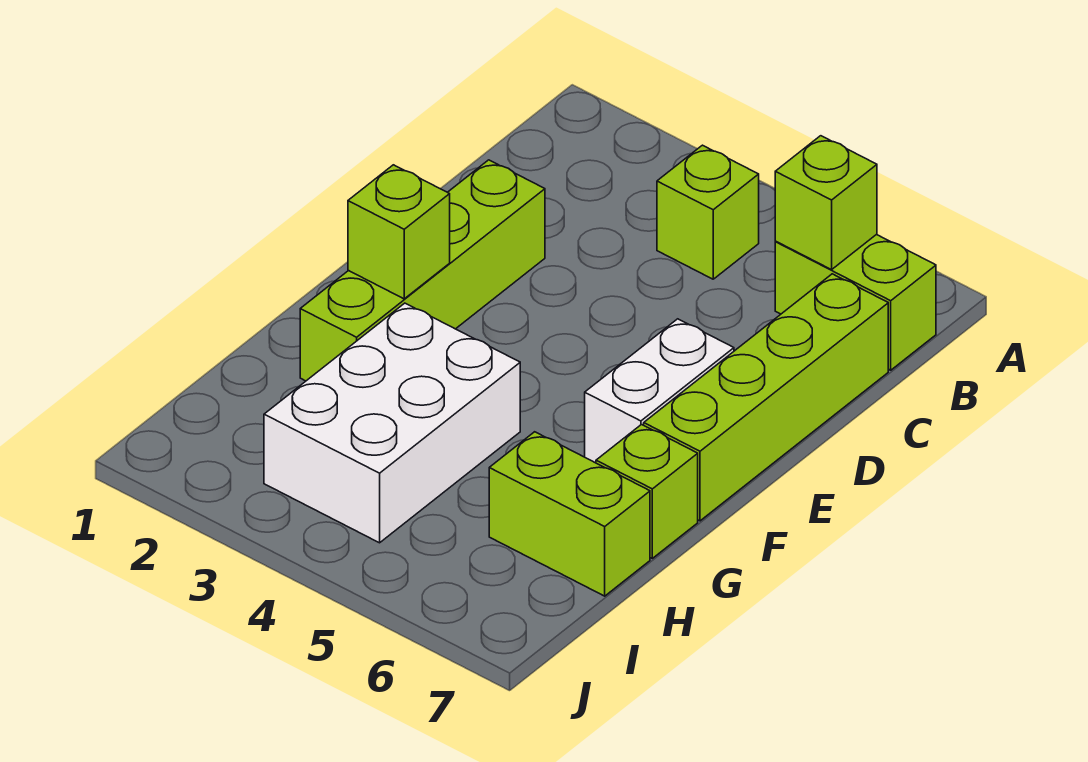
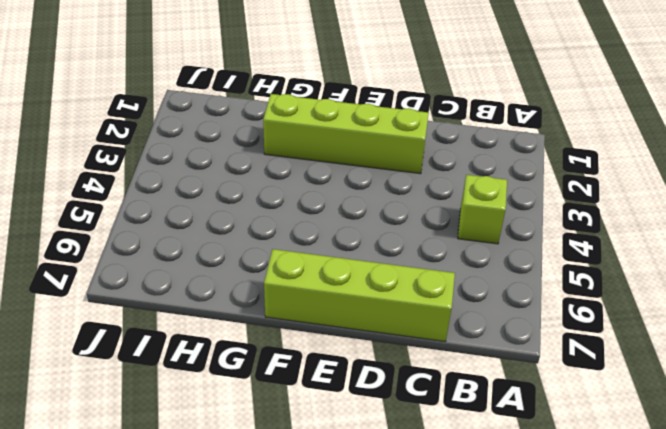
none -> lime brick B6:B7 level 1
none -> white brick E6:F6 level 1

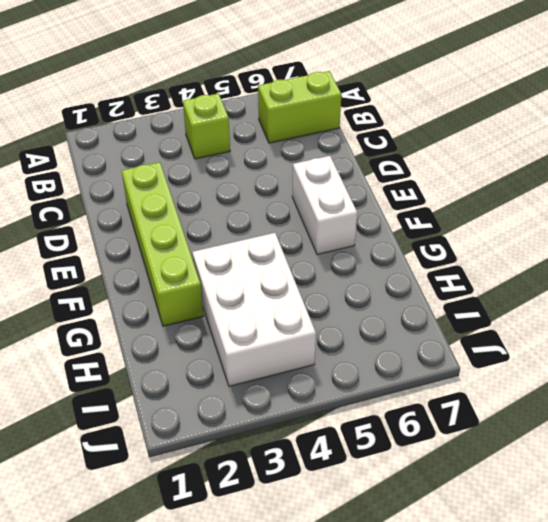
none -> lime brick C7:F7 level 1
none -> lime brick G7 level 1

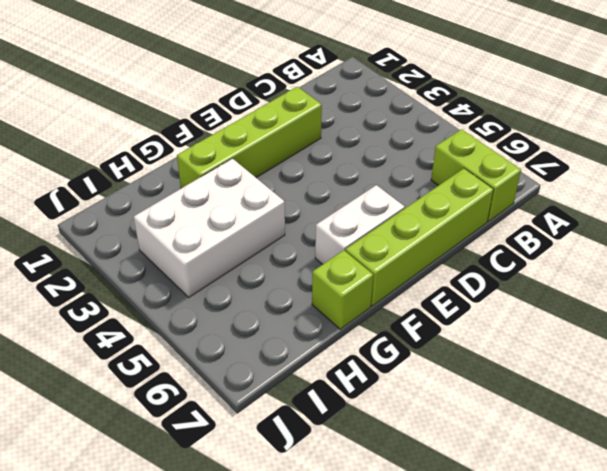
none -> lime brick B4 level 1
none -> lime brick H6:H7 level 1

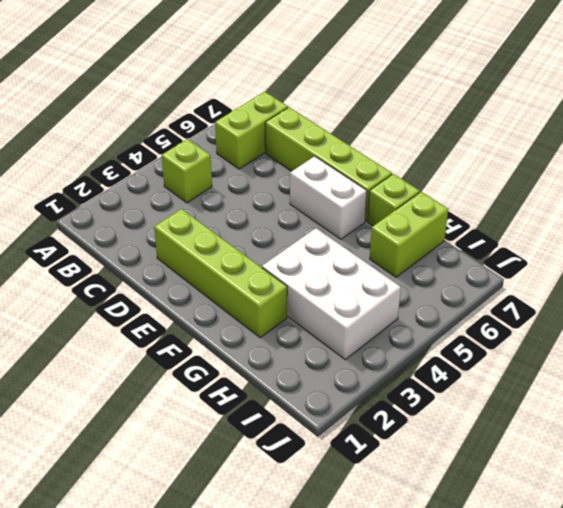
none -> lime brick B6 level 2
none -> lime brick F2 level 2

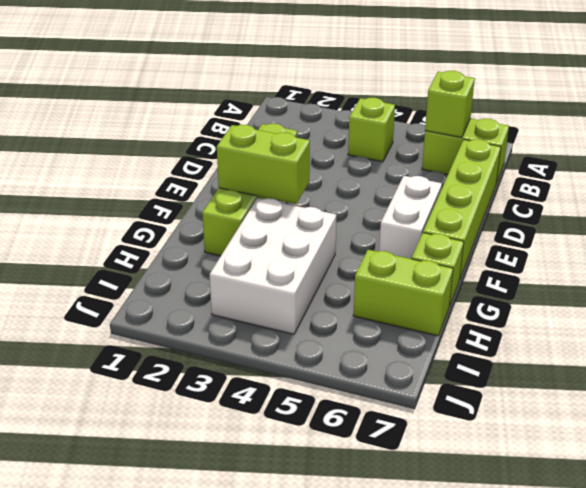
lime brick F2:F3 level 2 -> lime brick F2 level 2

